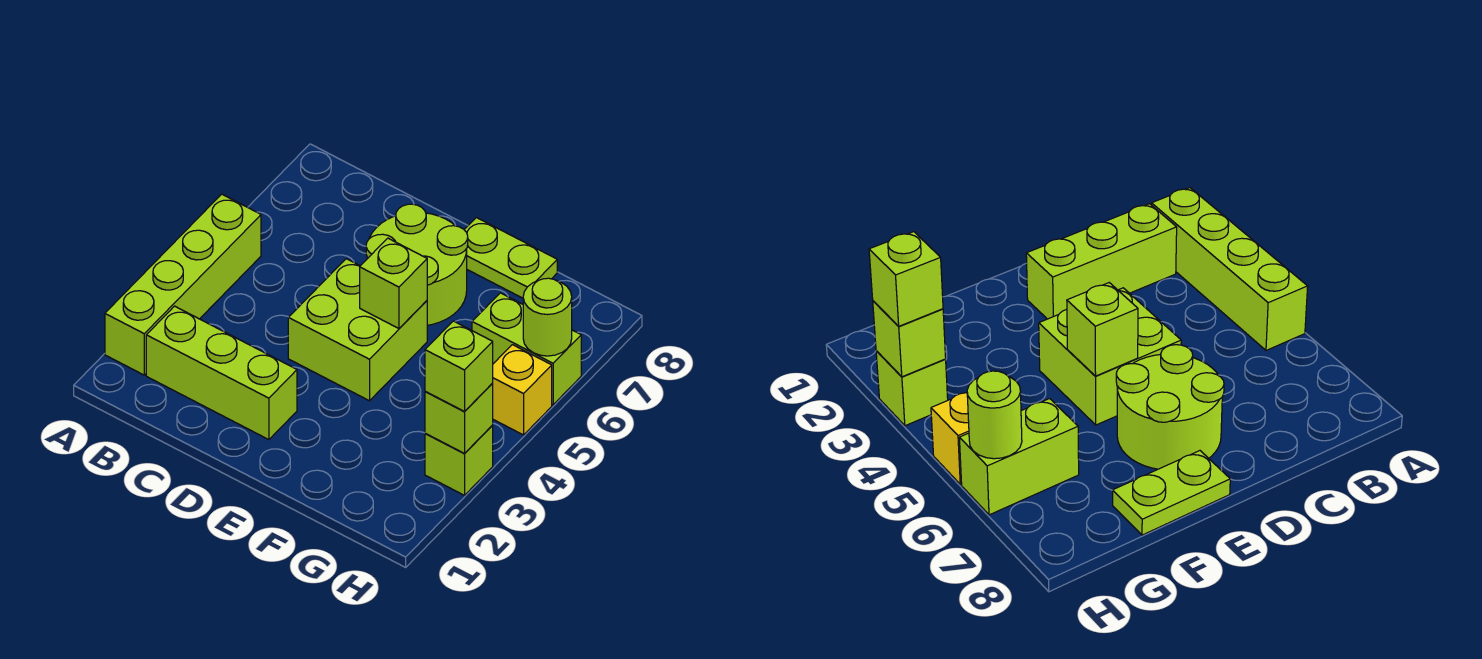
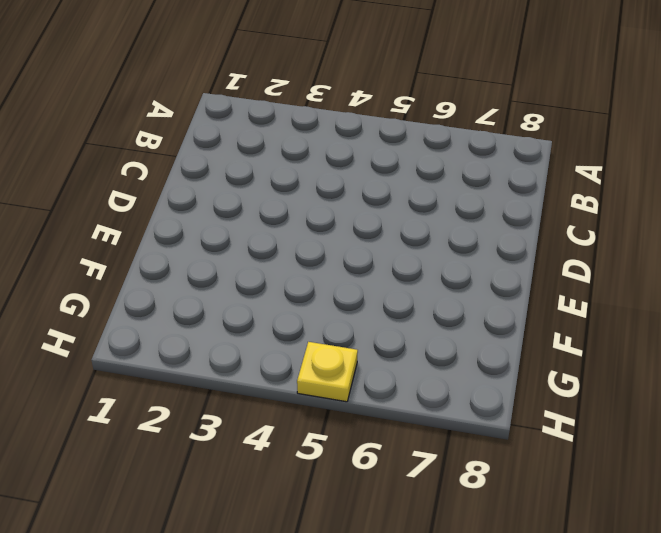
yellow plate H5 level 1 -> yellow brick H5 level 1
none -> lime brick A2:A5 level 1
none -> lime brick B2:D2 level 1
none -> lime brick D4:E5 level 1

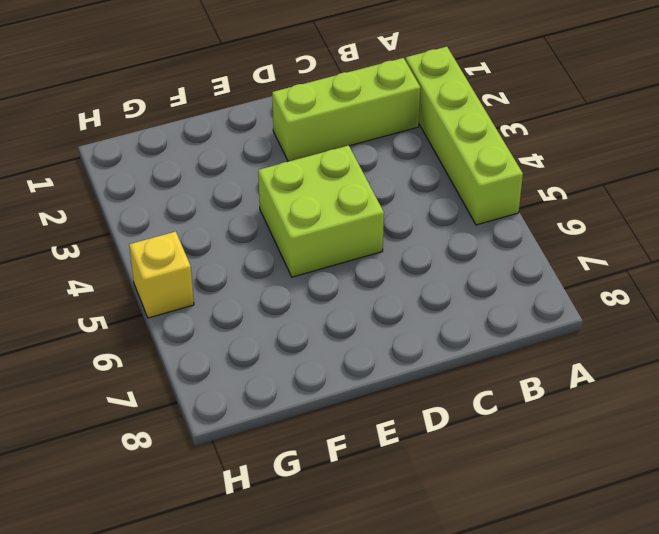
none -> lime round brick D6:E7 level 1
none -> lime plate E8:F8 level 1
none -> lime brick G6:H6 level 1

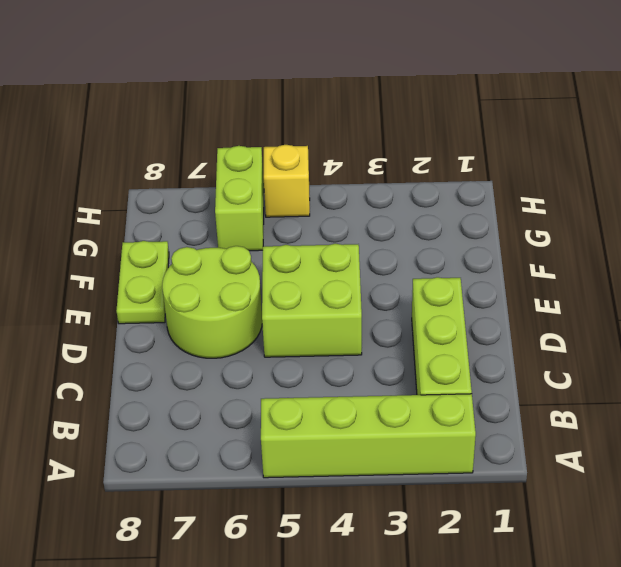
none -> lime brick H3 level 1
none -> lime brick E5 level 2
none -> lime brick H3 level 2

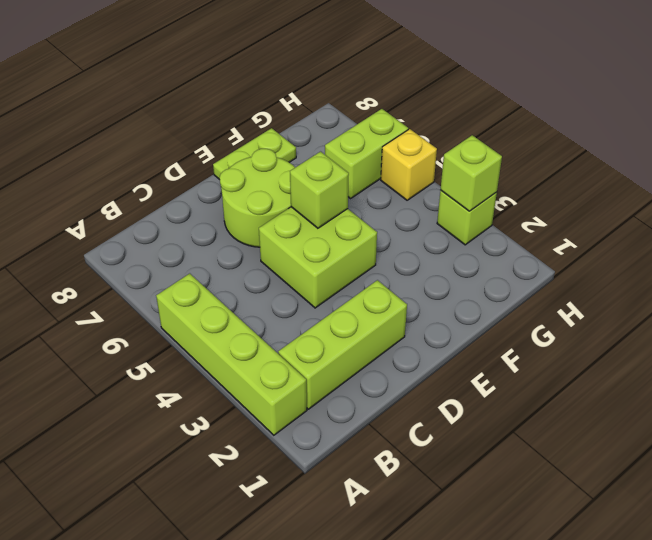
none -> lime round brick H6 level 2
none -> lime brick H3 level 3

